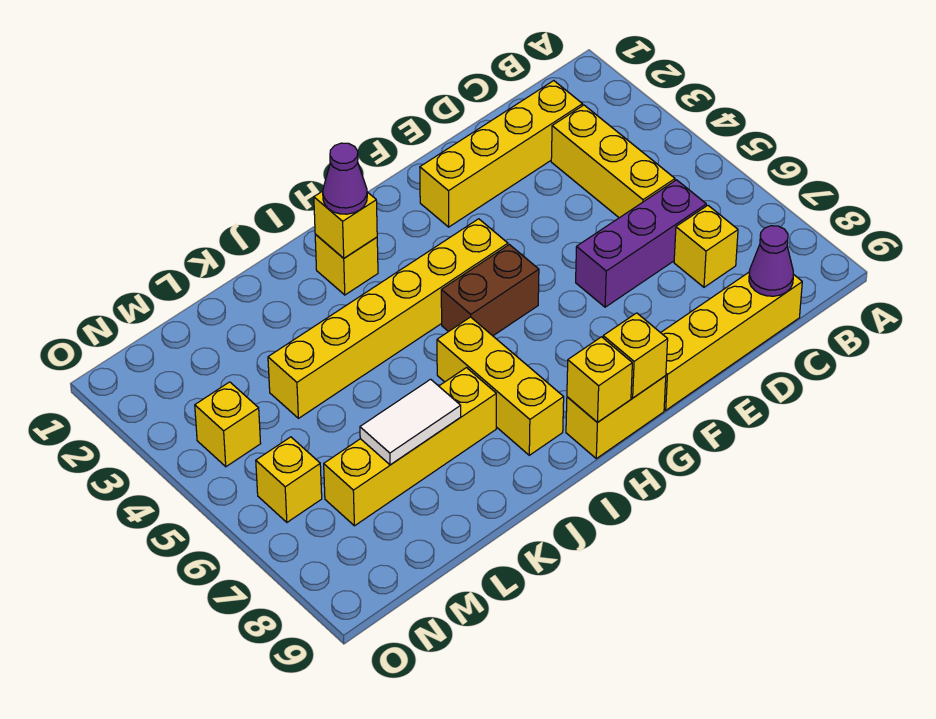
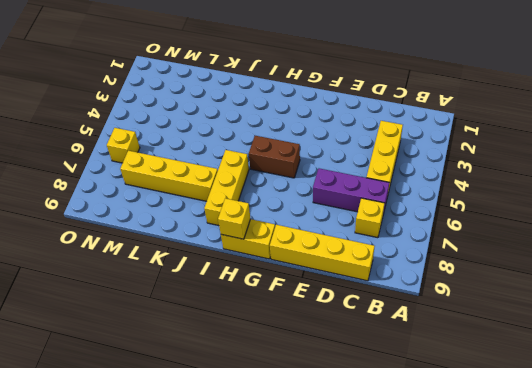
none -> yellow brick C2:F2 level 1
none -> yellow brick G4:L4 level 1
none -> yellow brick I2 level 1

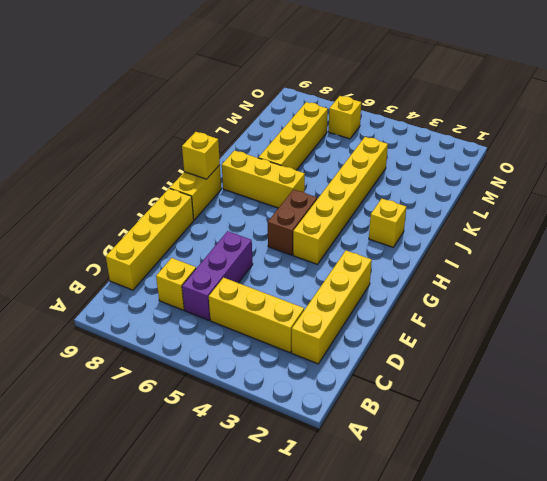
none -> yellow brick N4 level 1
none -> purple cone C9 level 2
none -> yellow brick G9 level 2

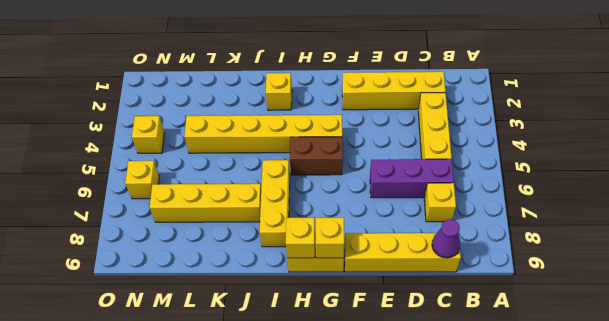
none -> yellow brick I2 level 2
none -> white tile K7:L7 level 2
none -> purple cone I2 level 3

